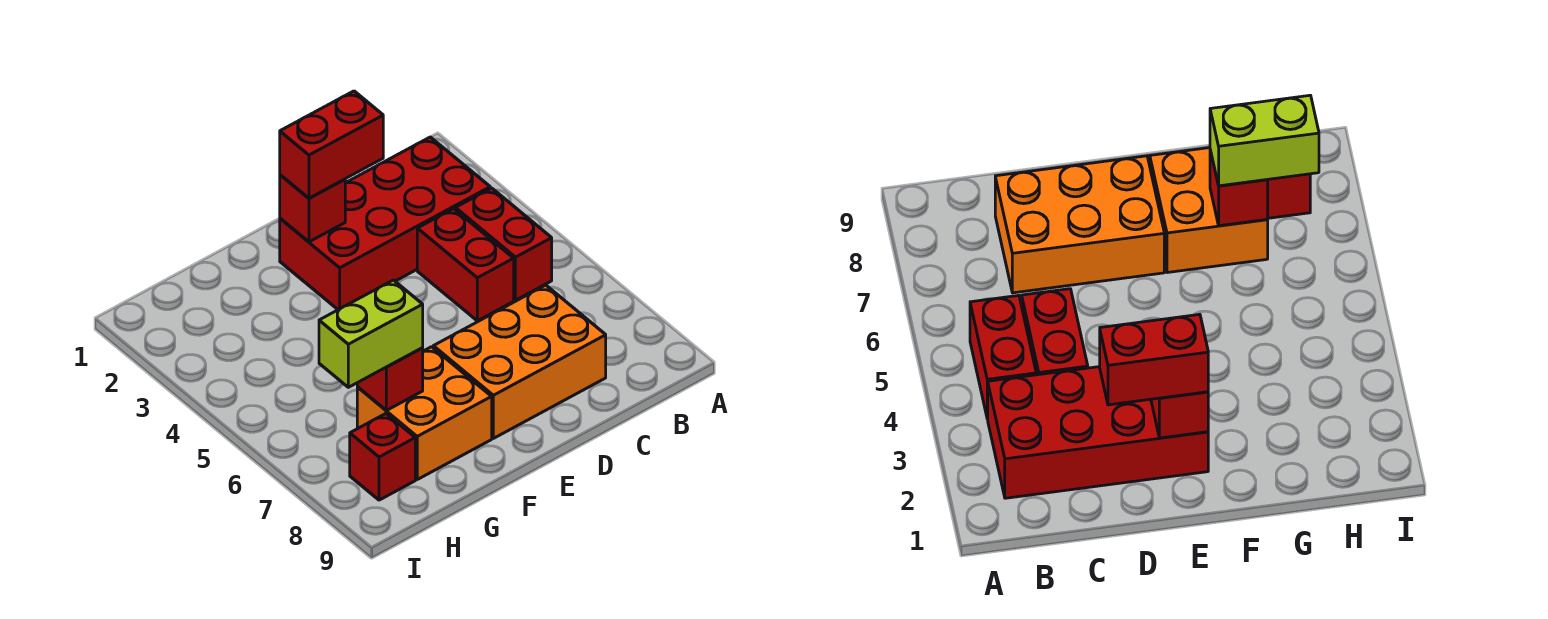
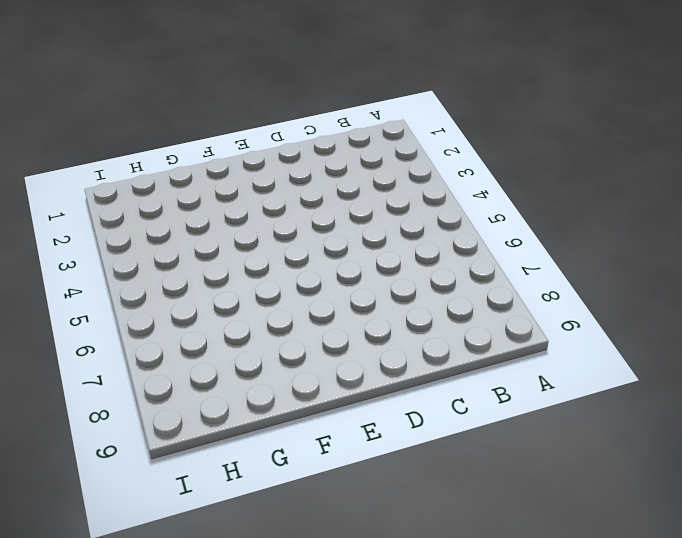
none -> red brick B2:E3 level 1
none -> red brick B4:B5 level 1

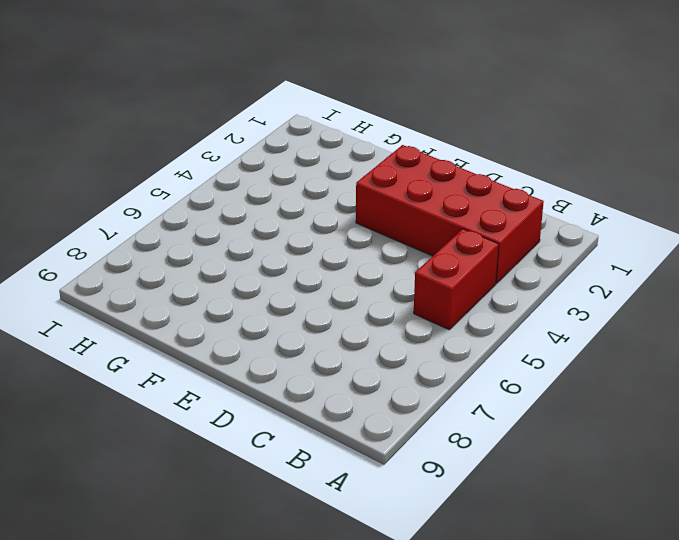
none -> red brick C4:C5 level 1
none -> orange brick C7:E8 level 1

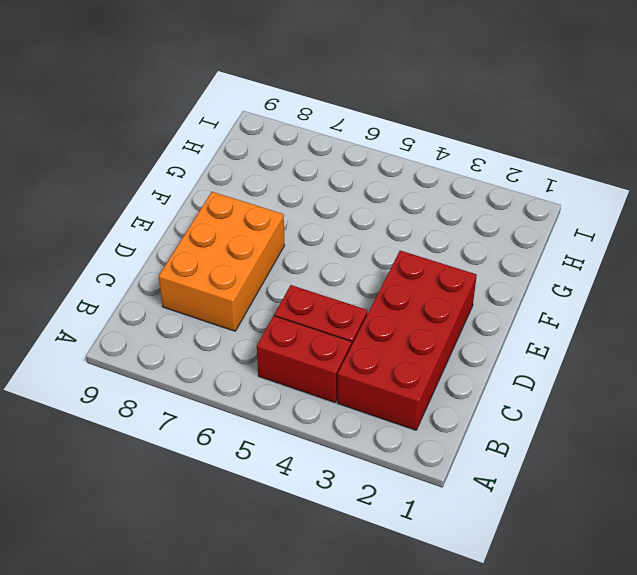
none -> orange brick F7:G8 level 1
none -> red brick H8 level 1

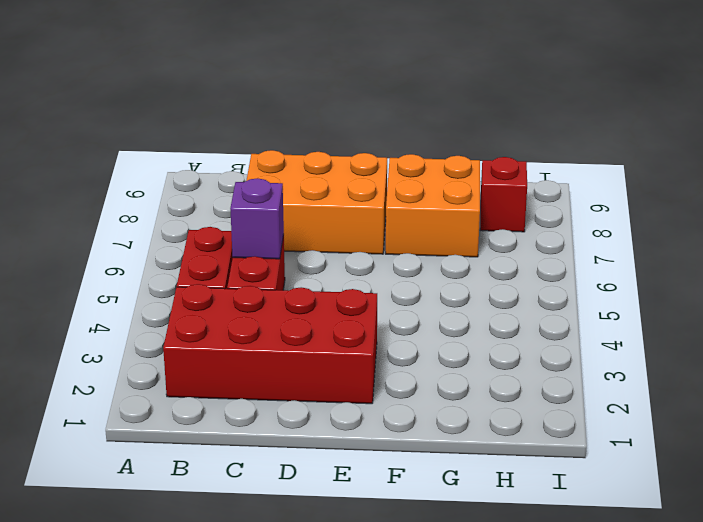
purple brick C5 level 2 -> none
none -> red brick E2 level 2
none -> red brick G7 level 2

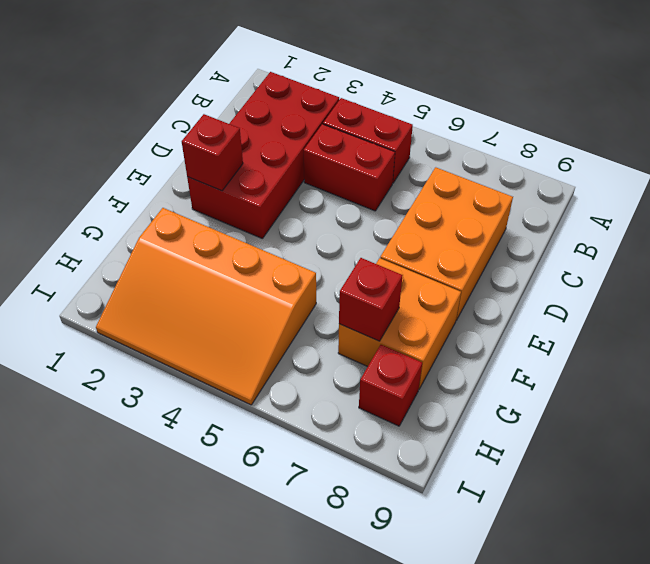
orange slope G2:I5 level 1 top G -> none
none -> red brick D2:E2 level 3
none -> lime brick G7:H7 level 3

